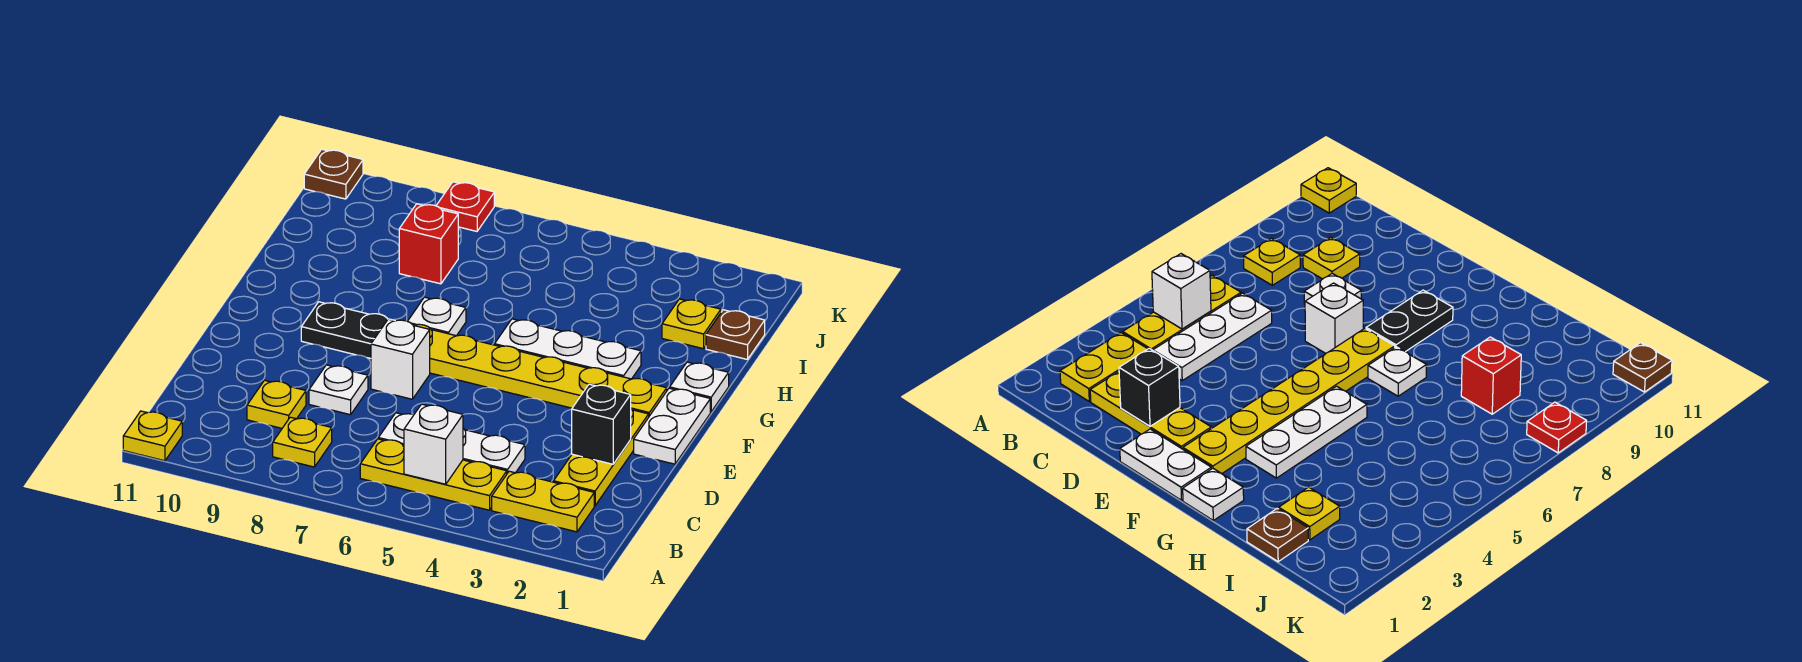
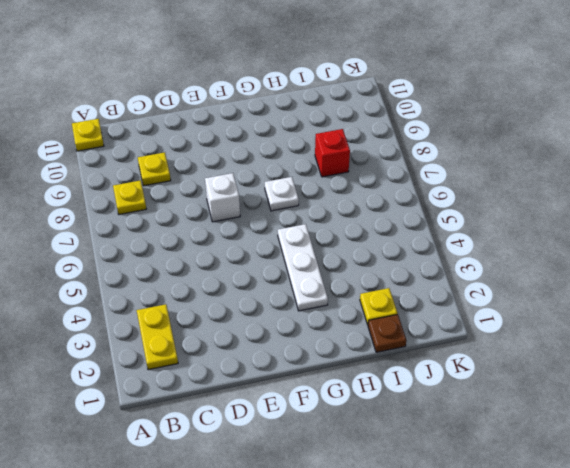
none -> yellow plate B4:B6 level 1
none -> yellow plate C2:E2 level 1
none -> white plate C4:C6 level 1

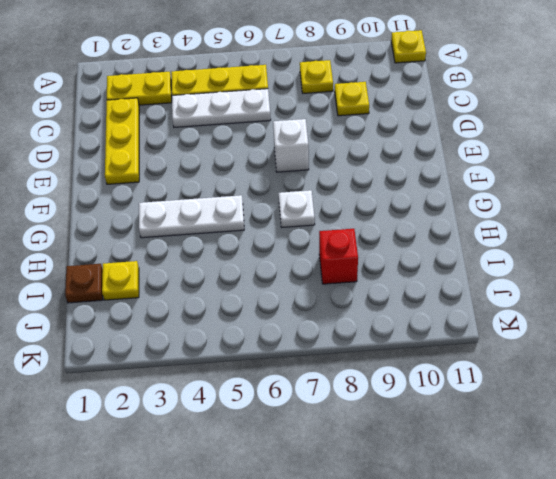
none -> white plate D8 level 1
none -> white plate E1:F1 level 1
none -> yellow plate F2:F7 level 1

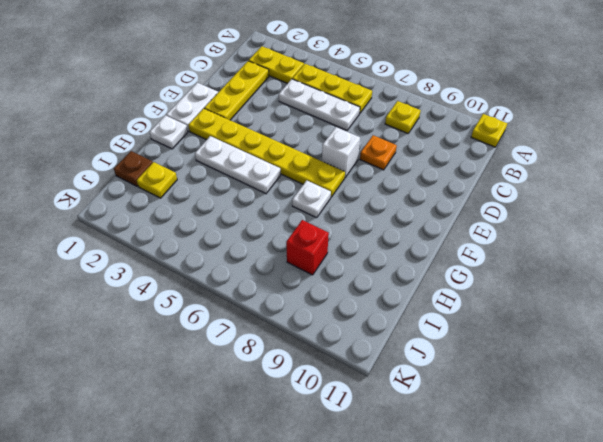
orange plate D8 level 1 -> white plate D8 level 1
none -> yellow plate C9 level 1
none -> black plate F8:F9 level 1
none -> red plate K8 level 1

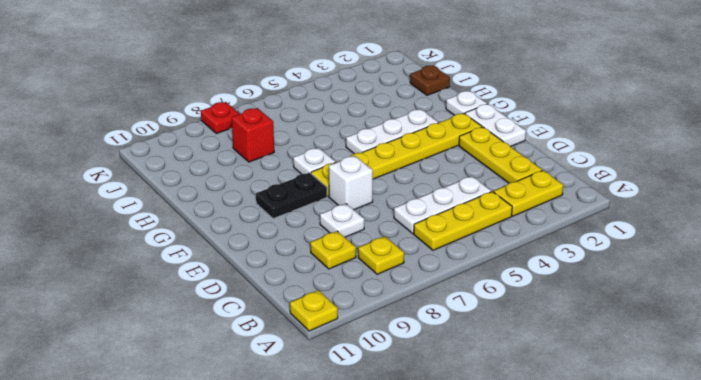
none -> yellow plate I2 level 1
none -> brown plate K11 level 1
none -> white brick B5 level 2

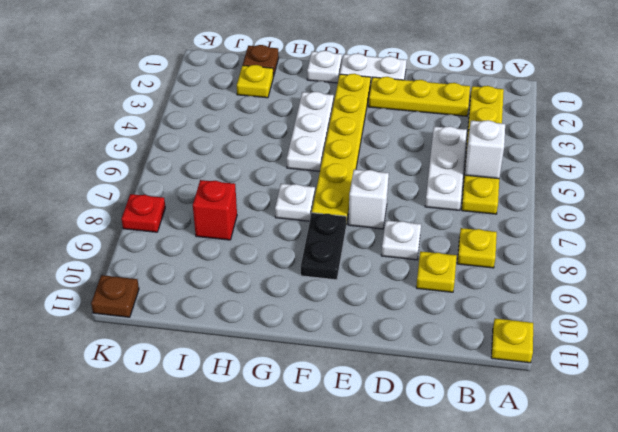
none -> black brick D2 level 2

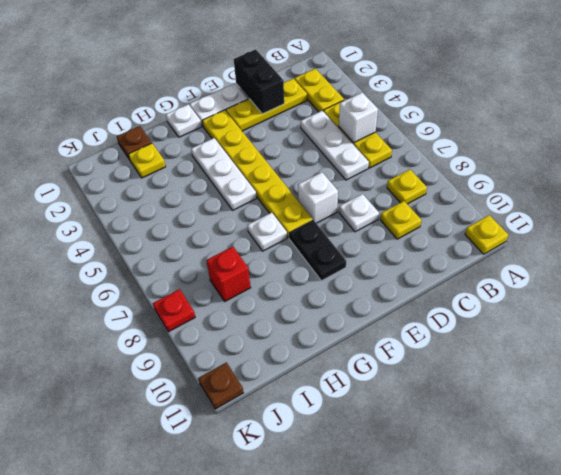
black brick D1:D2 level 2 -> black brick D2 level 2

